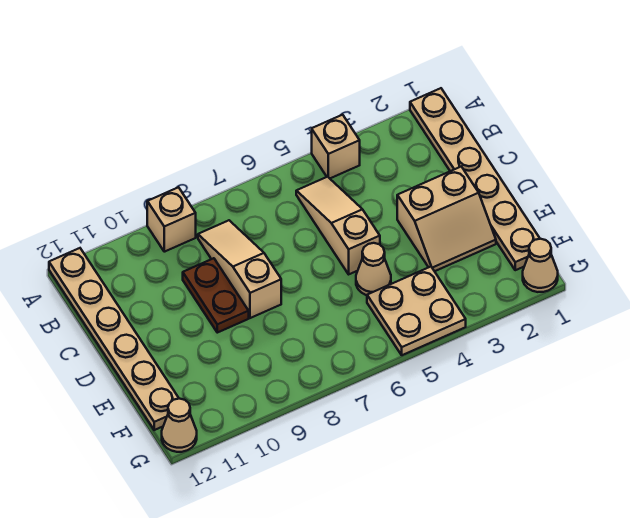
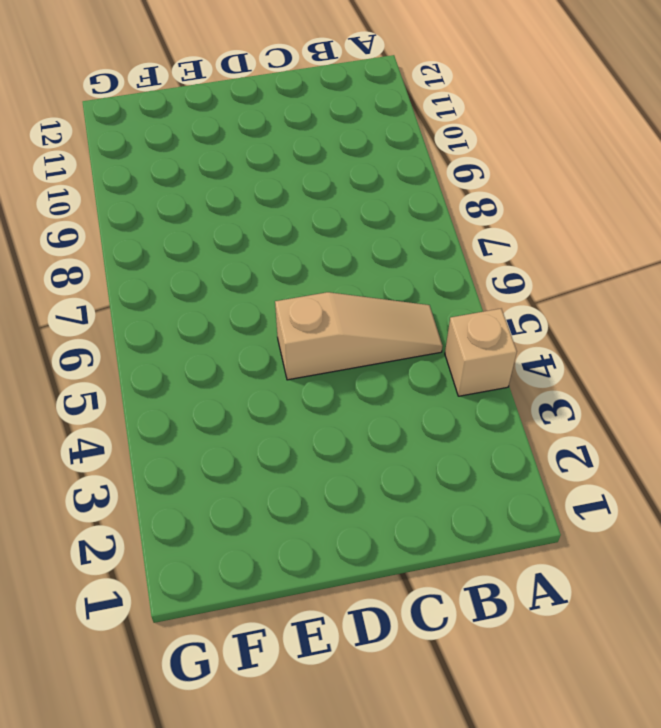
none -> tan plate A1:F1 level 1
none -> tan brick A9 level 1
none -> tan plate A12:F12 level 1

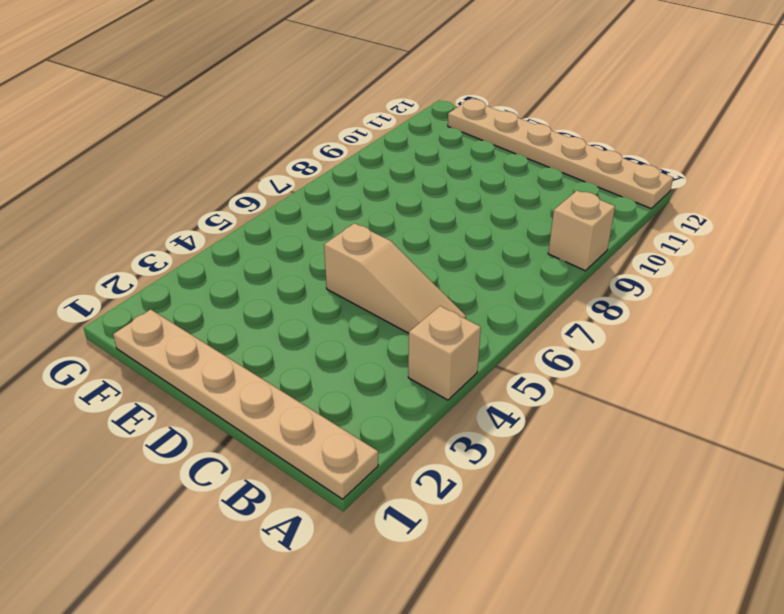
none -> tan slope B8:D8 level 1 top D
none -> brown plate C9:D9 level 1
none -> tan slope D2:E3 level 1 top D

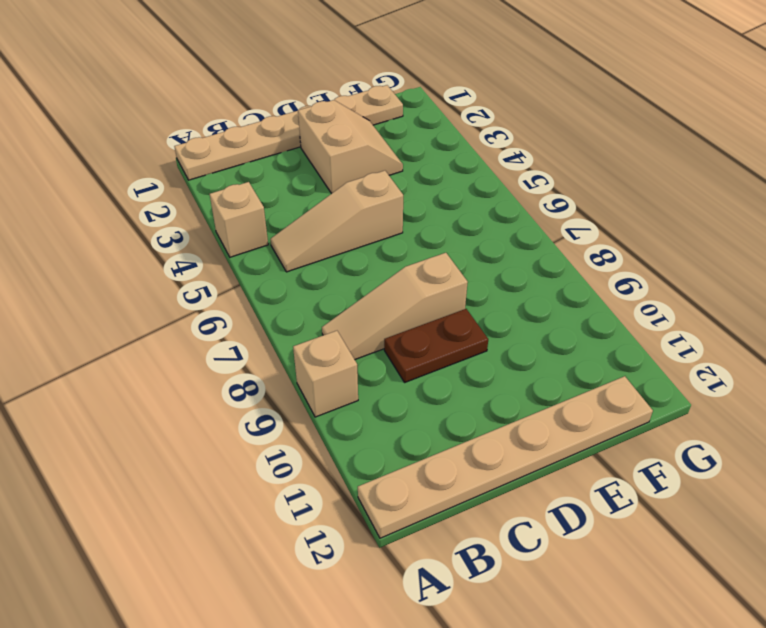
none -> tan cone E5 level 1
none -> tan plate F4:G5 level 1
none -> tan cone G1 level 1

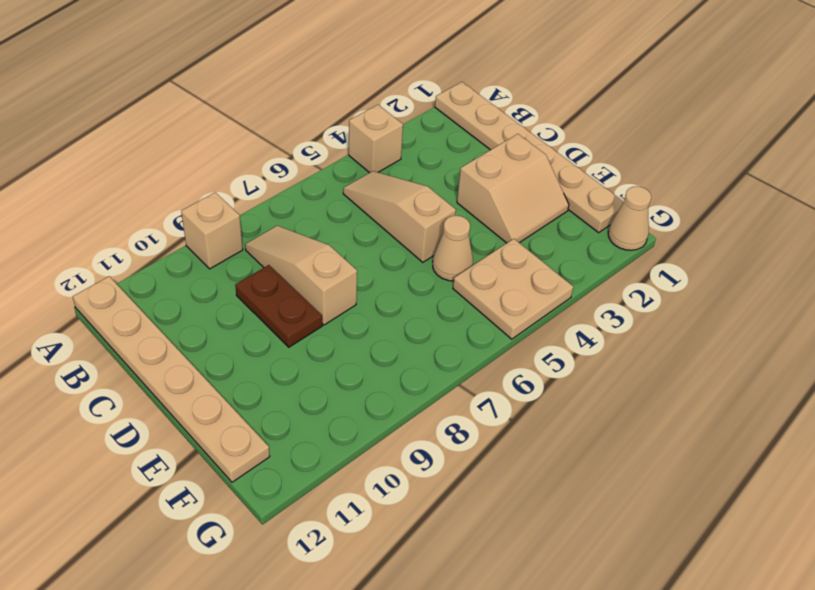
none -> tan cone G12 level 1

